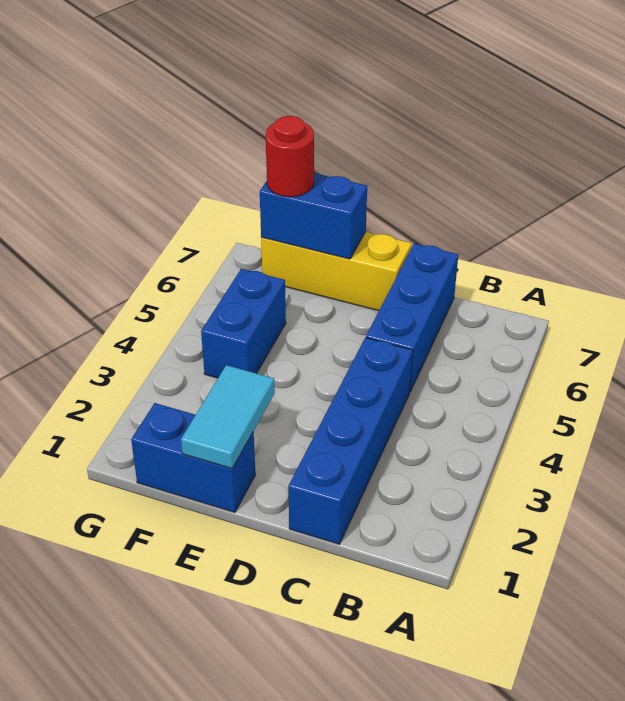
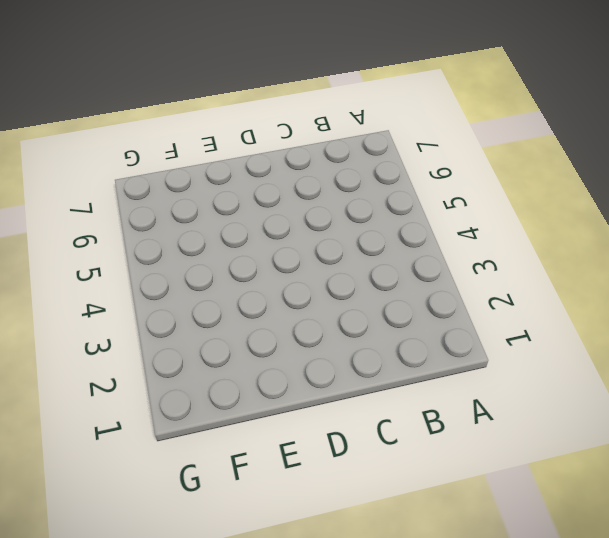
none -> blue brick C1:C4 level 1
none -> blue brick C5:C7 level 1

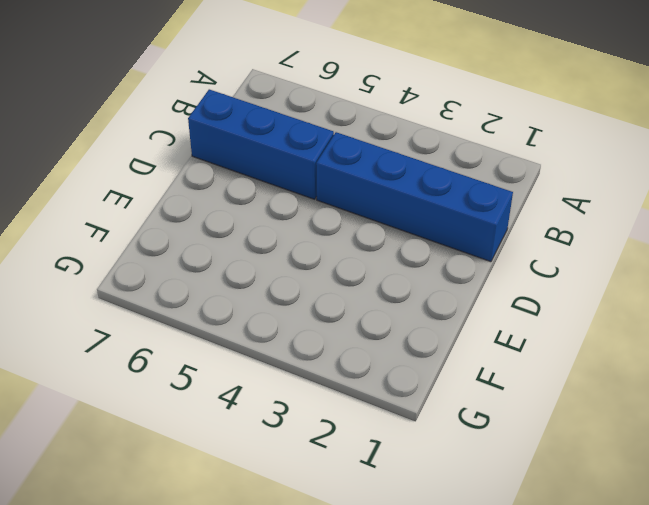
none -> yellow brick D7:F7 level 1
none -> blue brick E1:F1 level 1

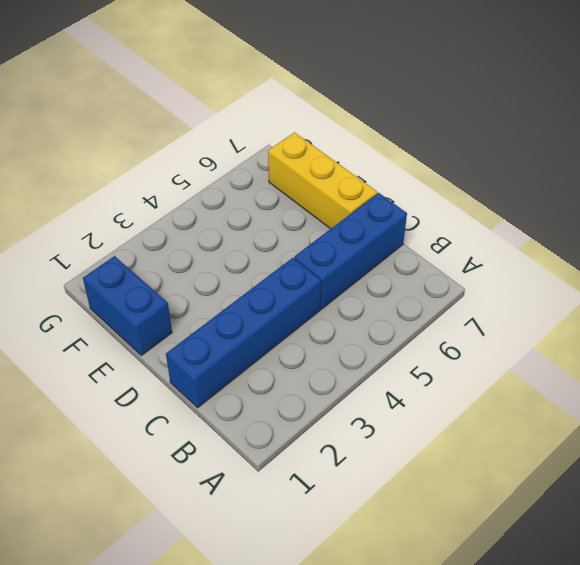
none -> blue brick F4:F5 level 1
none -> cyan tile E1:E2 level 2

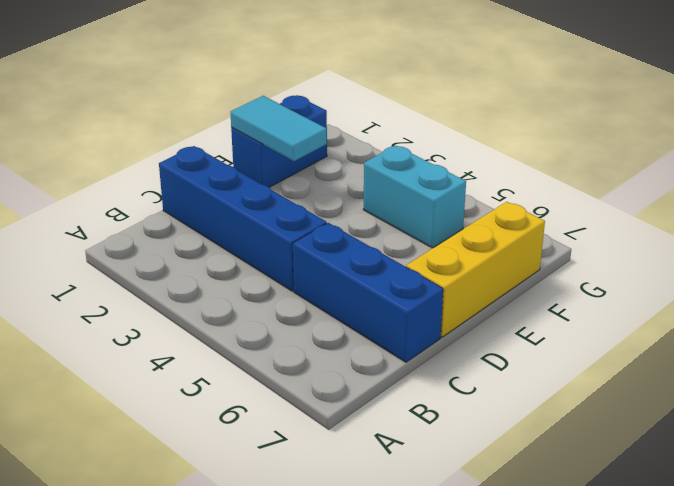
cyan brick F4:F5 level 1 -> blue brick F4:F5 level 1
none -> blue brick E7:F7 level 2
none -> red round brick F7 level 3

